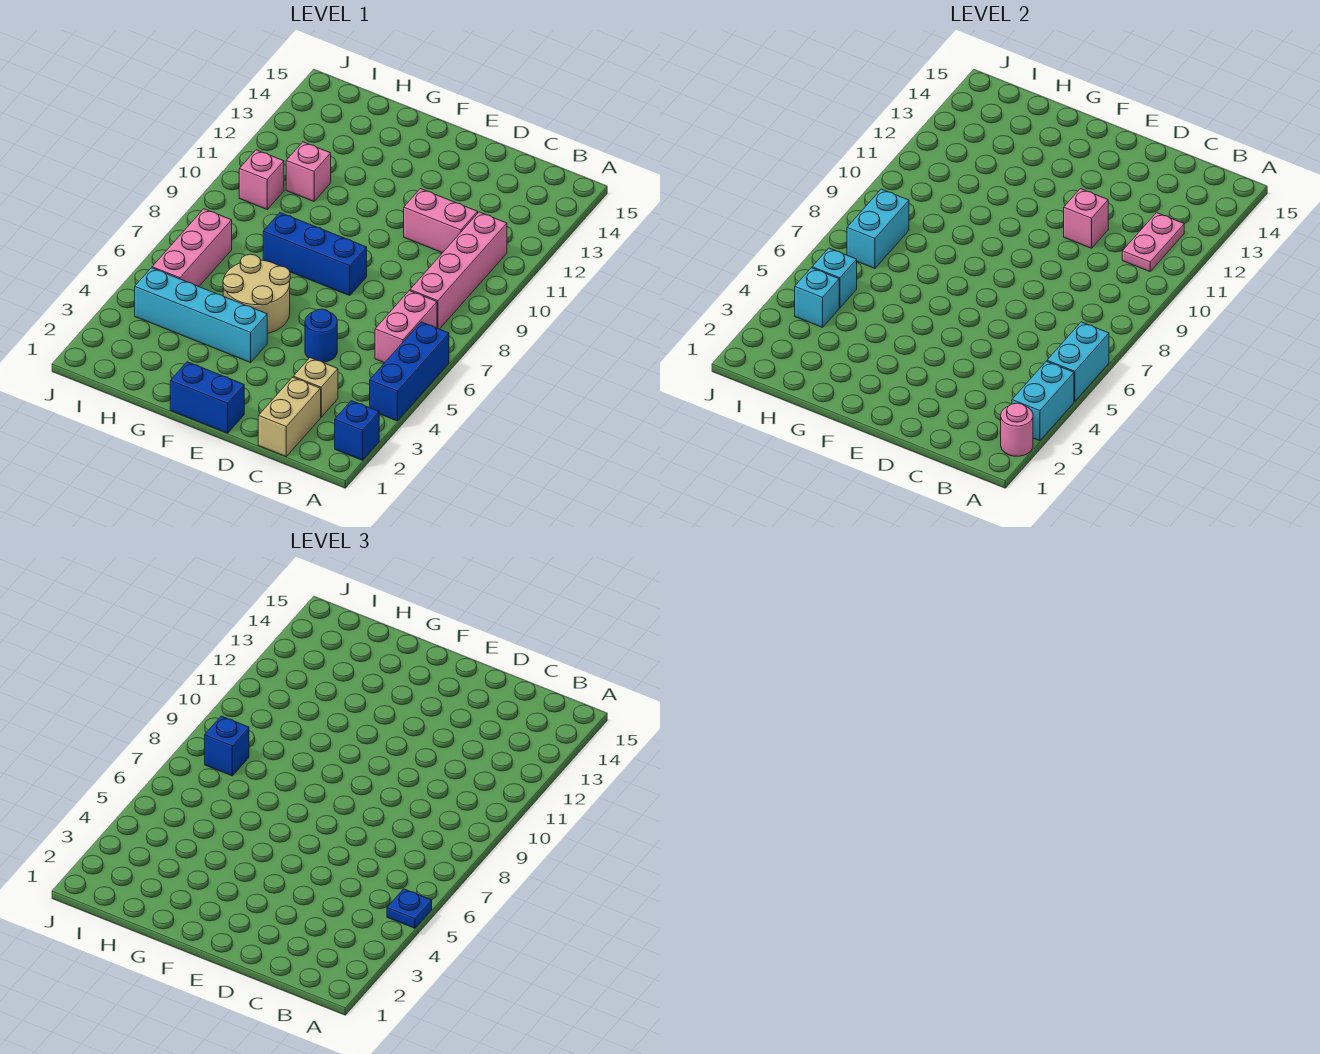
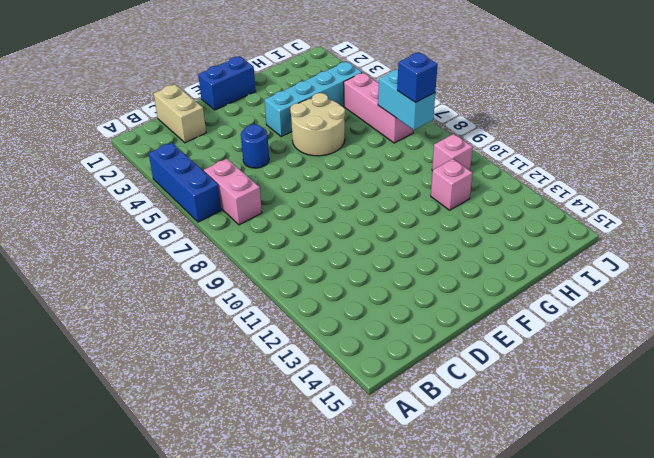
none -> blue brick A2 level 1
none -> pink brick B8:B11 level 1
none -> tan brick C3 level 1

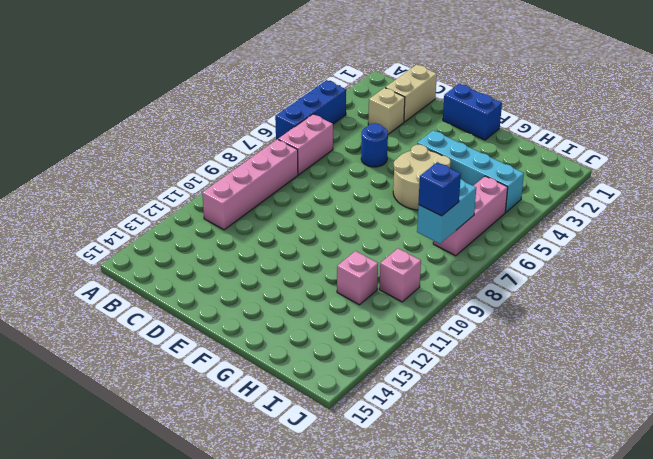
none -> blue brick A2 level 1
none -> pink brick C11:D11 level 1
none -> blue brick E8:G8 level 1

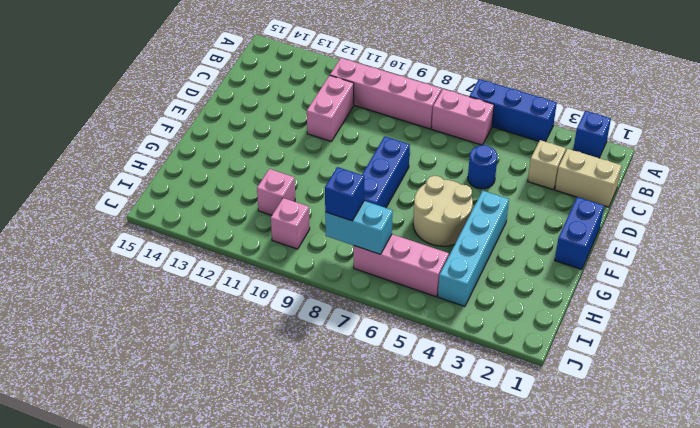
none -> pink round brick A2 level 2
none -> cyan brick A3:A4 level 2
none -> cyan brick A5:A6 level 2

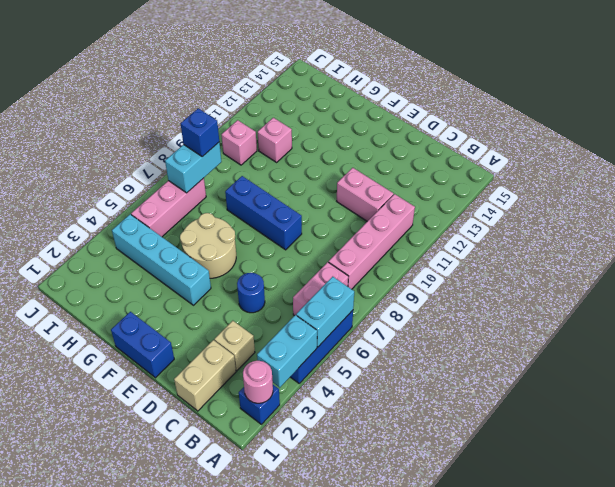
none -> pink plate B11:B12 level 2
none -> pink brick D11 level 2
none -> cyan brick I4 level 2

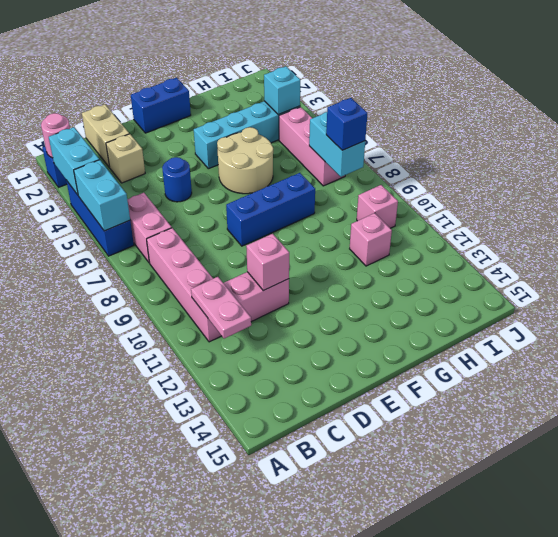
none -> cyan brick I5 level 2
none -> blue plate A5 level 3

